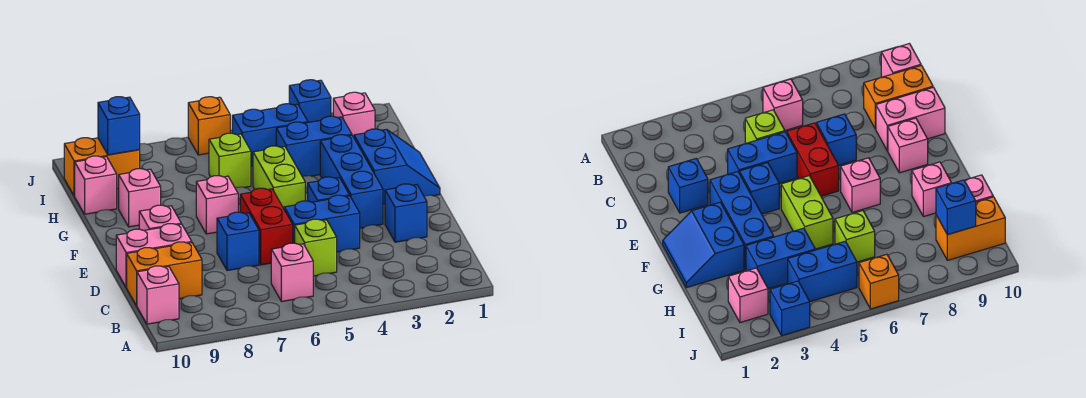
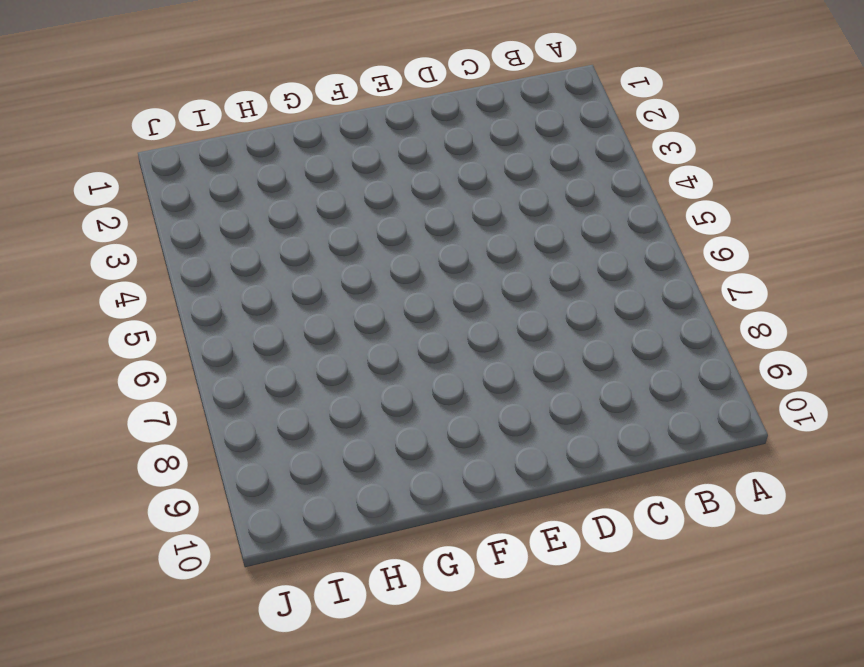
none -> pink brick B6 level 1
none -> pink brick B10 level 1
none -> lime brick C5 level 1

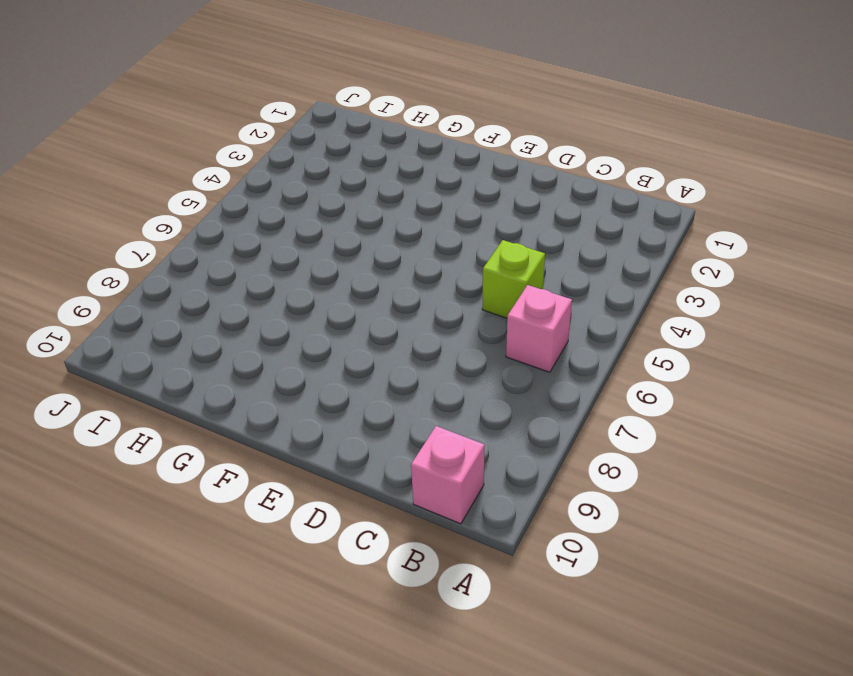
none -> orange brick C9:C10 level 1
none -> blue brick D2 level 1
none -> blue brick D4:D5 level 1

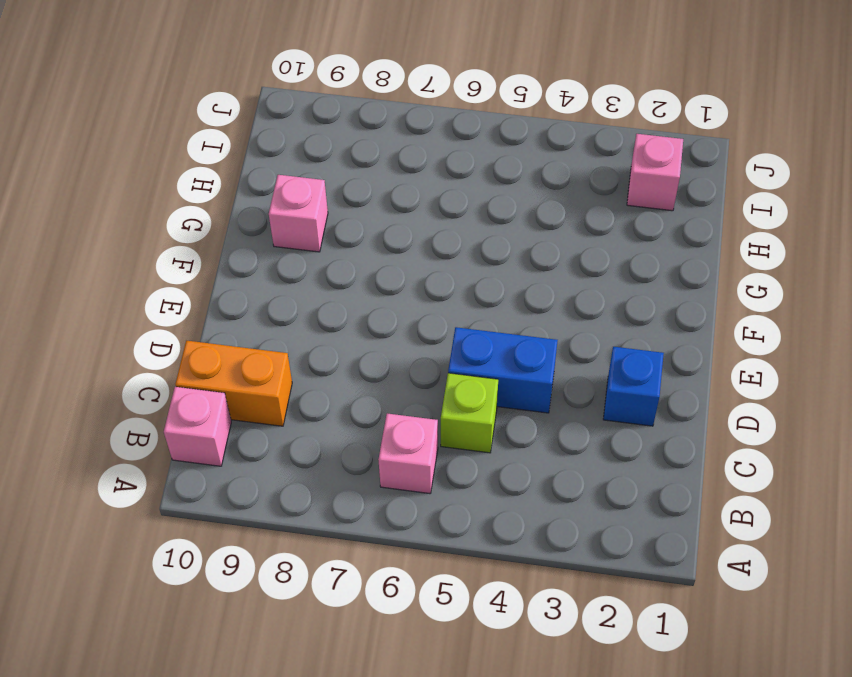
none -> red brick D6:E6 level 1
none -> blue brick D7 level 1
none -> pink brick D9:D10 level 1

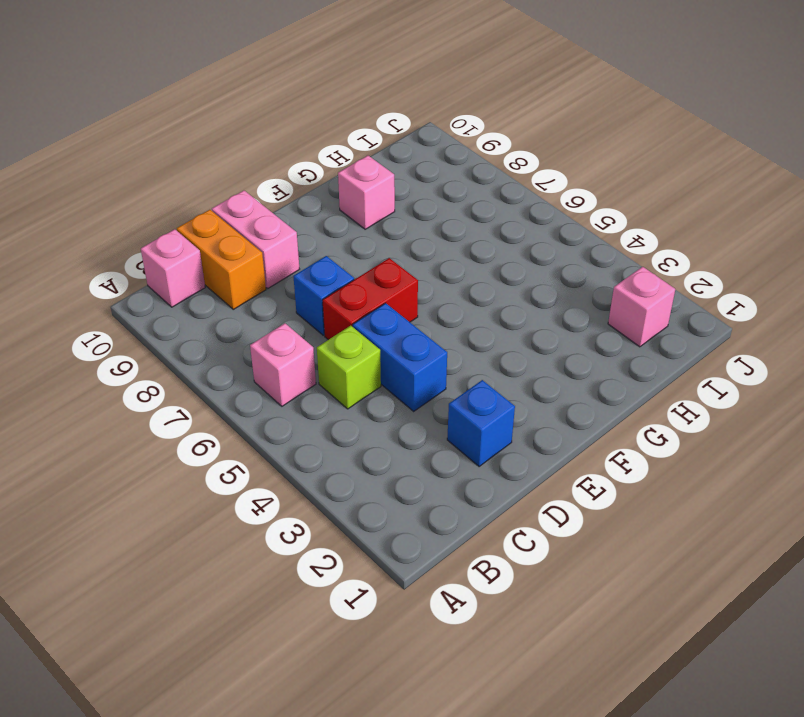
none -> blue brick E3:G3 level 1
none -> blue brick E4 level 1
none -> pink brick E9 level 1

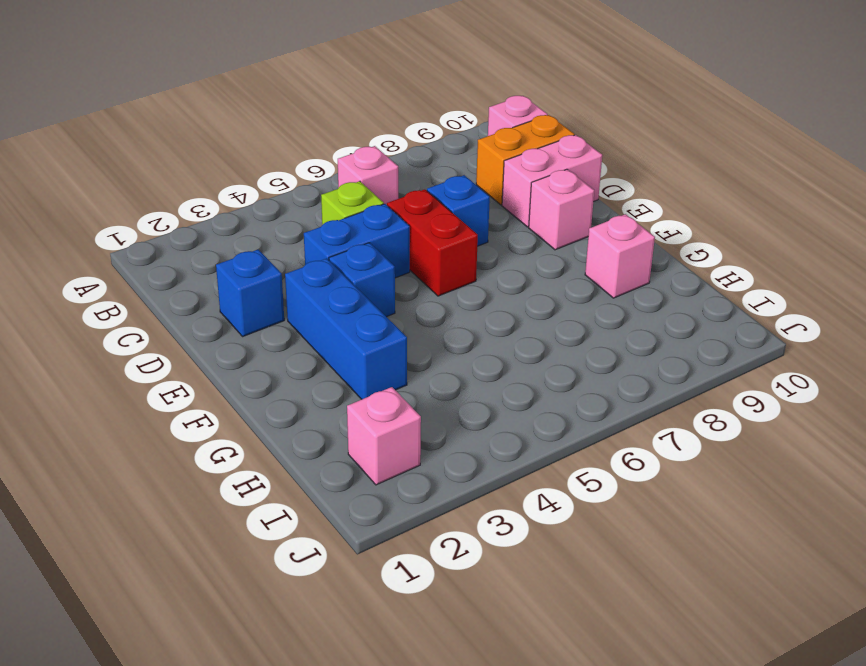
none -> blue slope F1:G2 level 1 top 2
none -> lime brick F5:G5 level 1
none -> pink brick F7 level 1

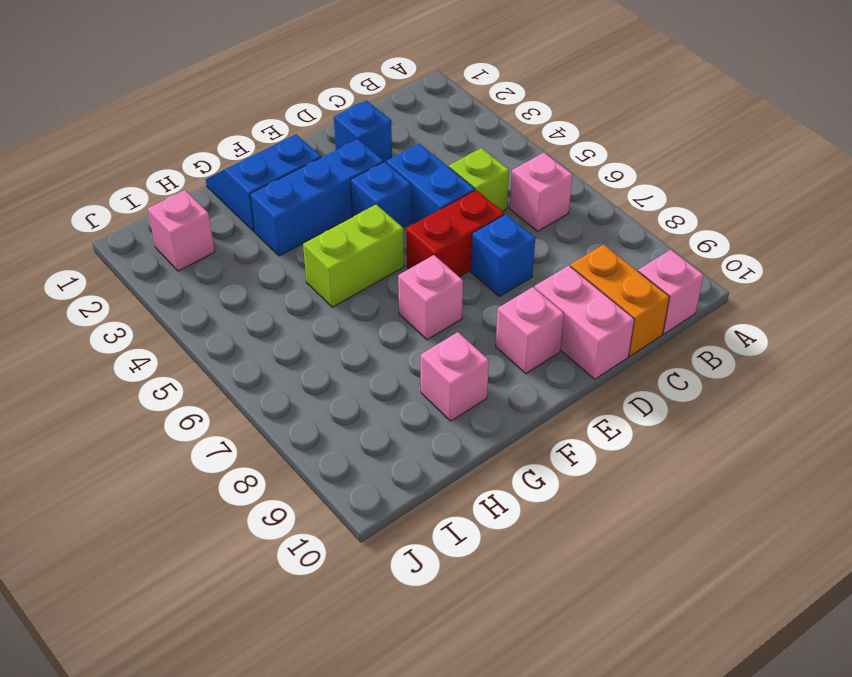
none -> blue brick H3:H4 level 1
none -> lime brick H6 level 1
none -> pink brick H10 level 1

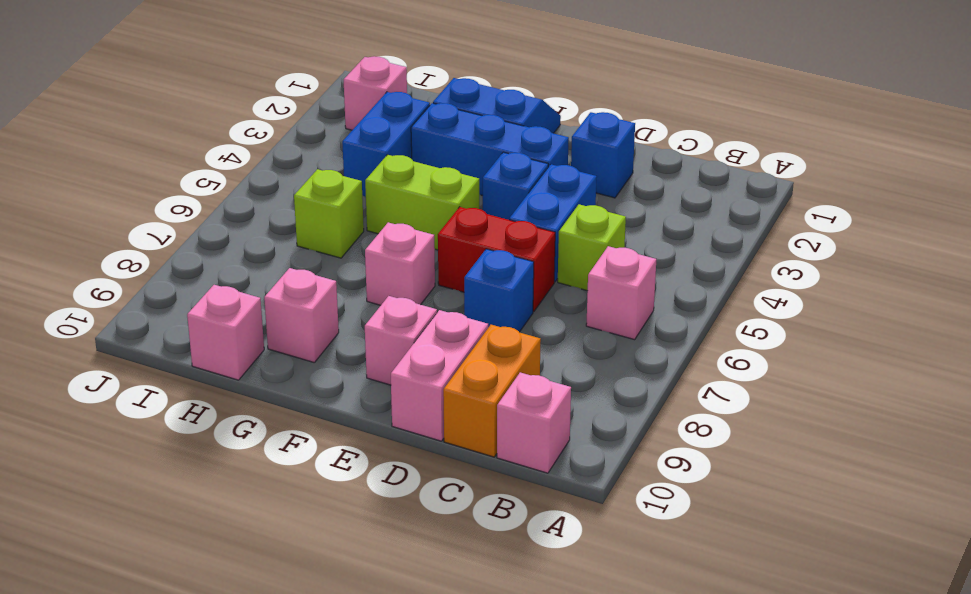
none -> blue brick I4:I5 level 1
none -> orange brick I9:I10 level 1
none -> blue brick J3 level 1

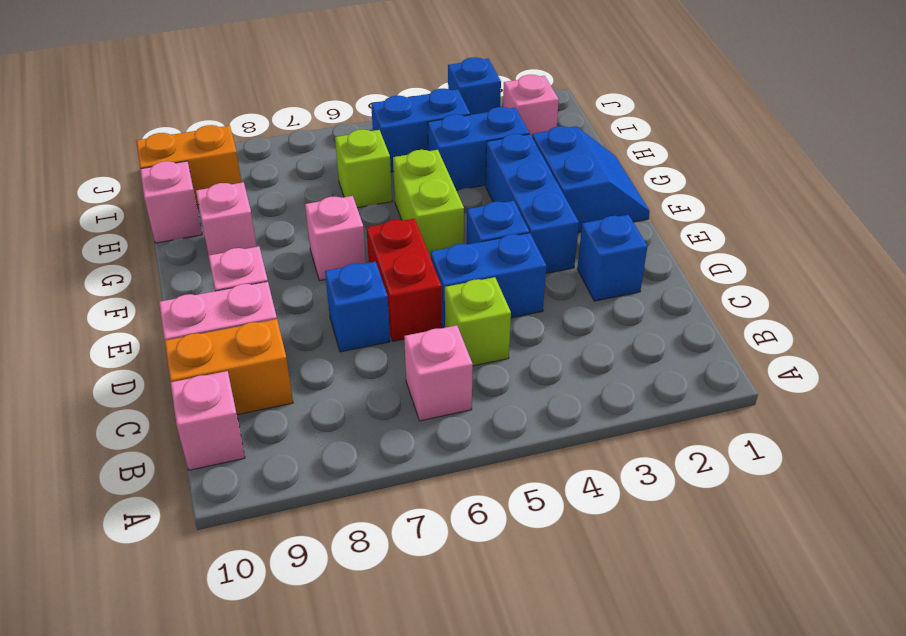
none -> orange brick J6 level 1
none -> blue brick I9 level 2

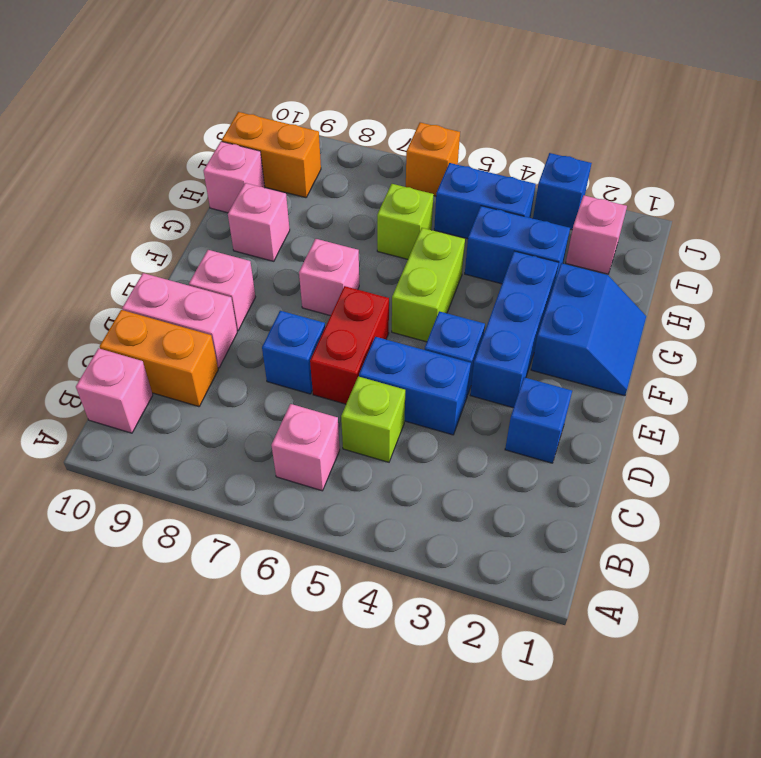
none -> blue brick I9 level 2

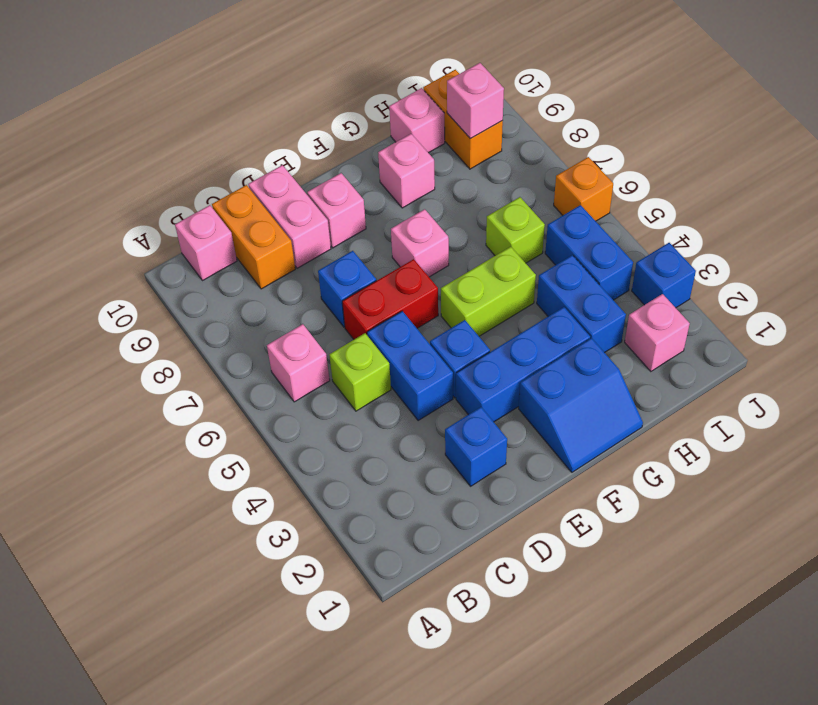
pink brick I9 level 2 -> blue brick I9 level 2

